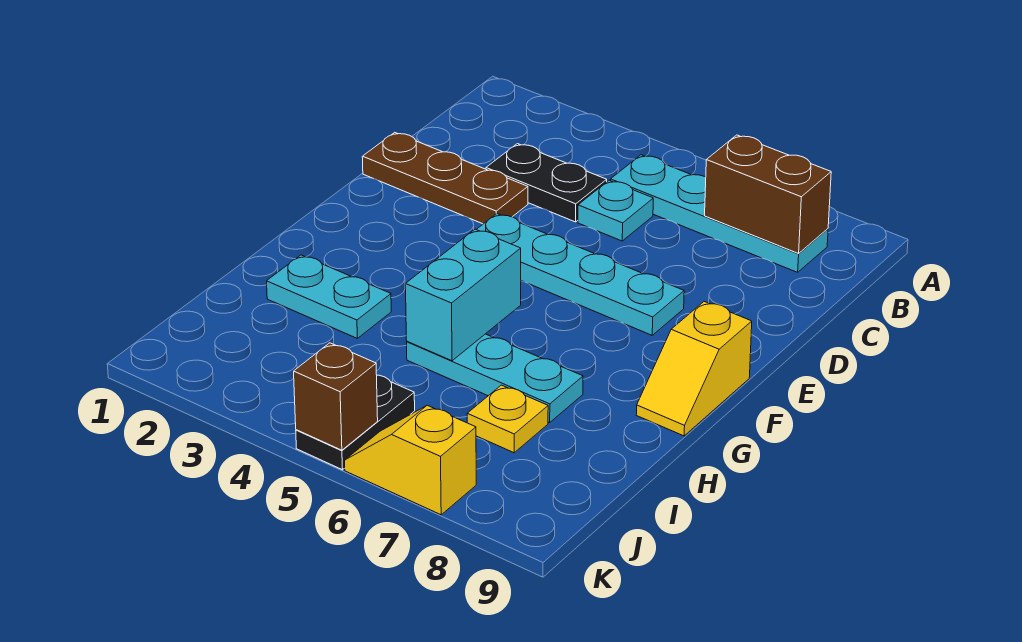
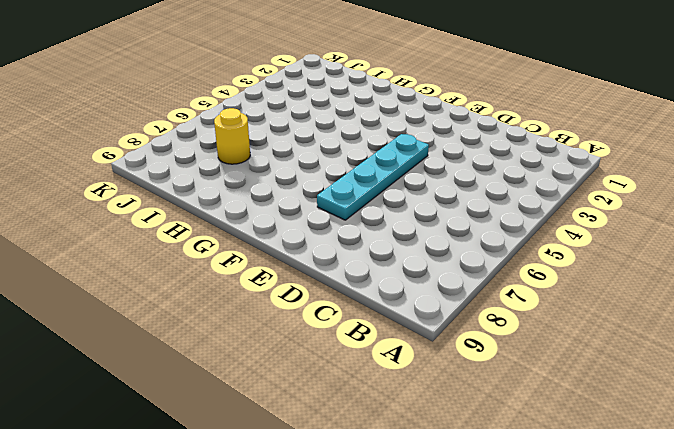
yellow round brick I7 level 1 -> yellow plate I7 level 1
none -> cyan plate B5:B8 level 1
none -> black plate C3:C4 level 1
none -> cyan plate C5 level 1

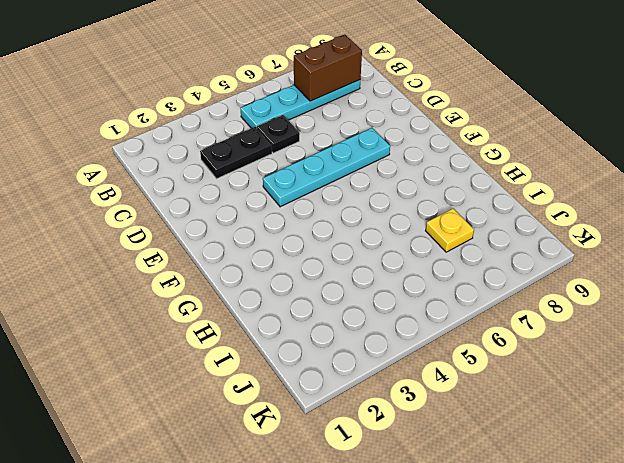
black plate C5 level 1 -> cyan plate C5 level 1
none -> brown plate D1:D3 level 1
none -> yellow slope F9:G9 level 1 top F
none -> cyan plate H2:H3 level 1

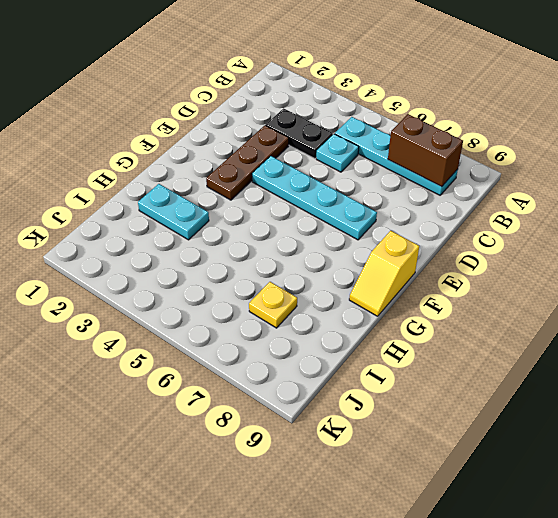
brown plate D3:F3 level 1 -> brown plate D1:D3 level 1
none -> cyan plate H5:H7 level 1
none -> black plate J5:K5 level 1
none -> yellow slope K6:K7 level 1 top 7

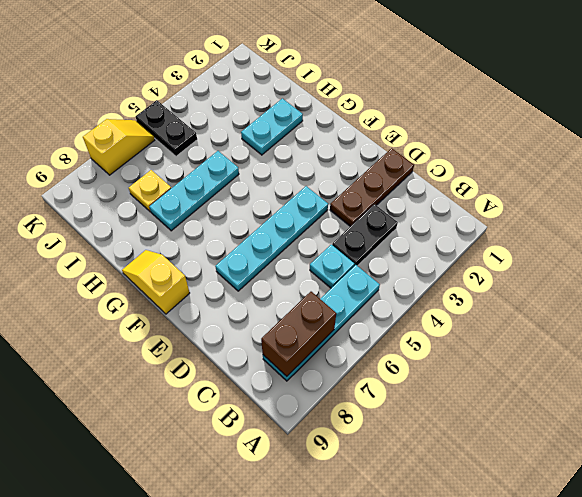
none -> cyan brick G5:H5 level 2
none -> brown brick K5 level 2

